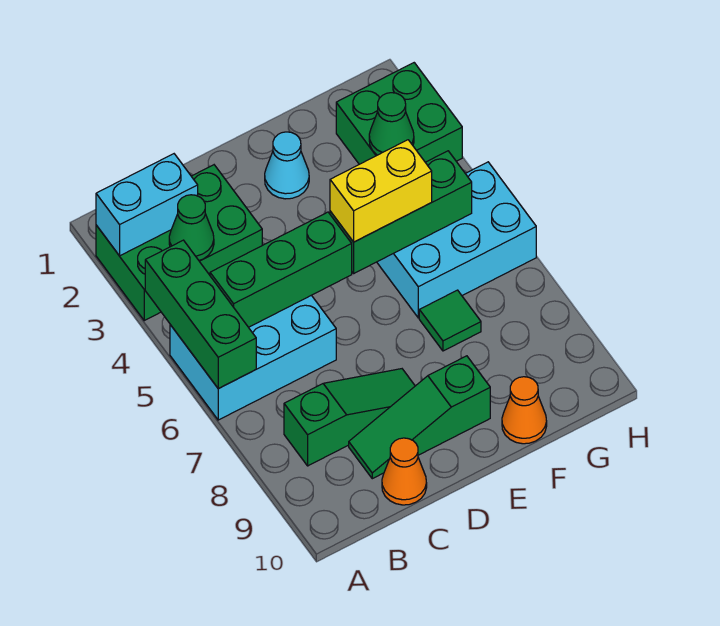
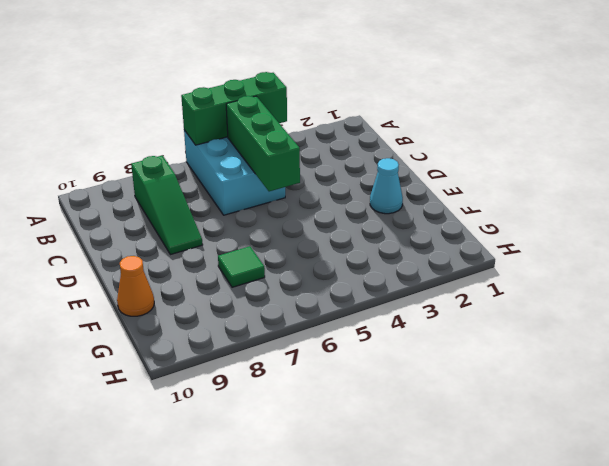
none -> green brick A2:C3 level 1
none -> green slope C9:E9 level 1 top E
none -> orange cone C10 level 1

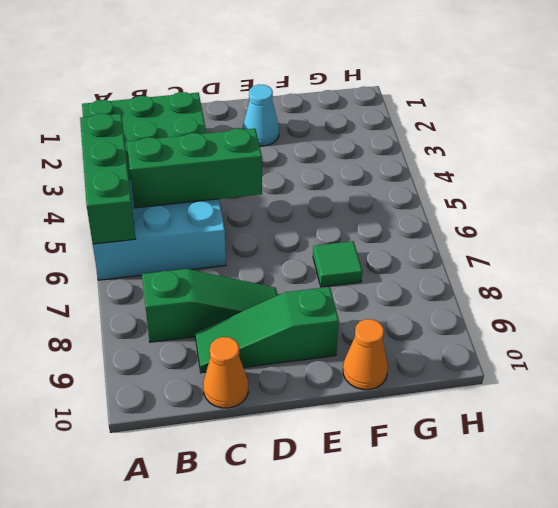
none -> cyan brick F5:H6 level 1
none -> green brick G2:H3 level 1
none -> cyan brick A2:B2 level 2

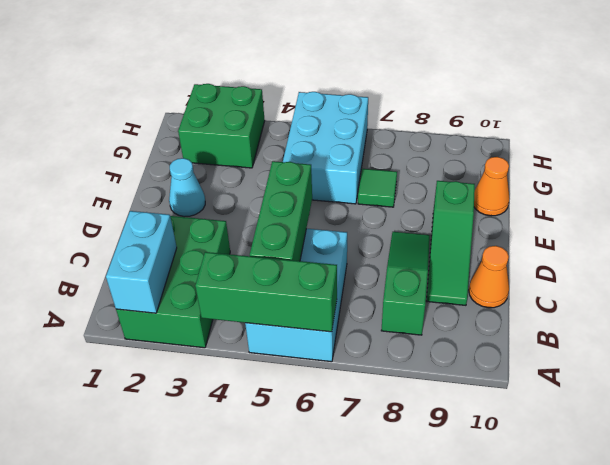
none -> green cone B3 level 2
none -> green brick E5:G5 level 2
none -> green cone G3 level 2

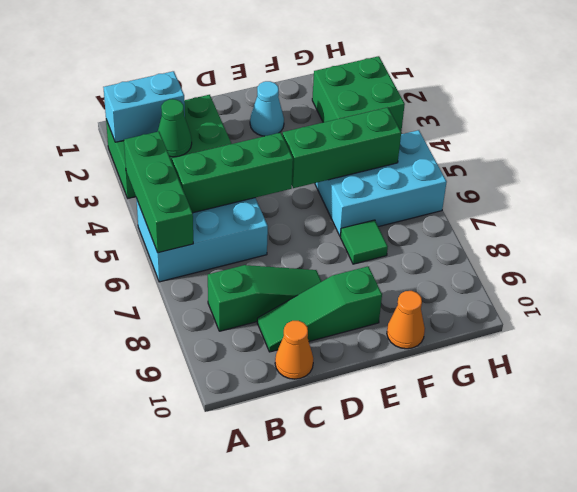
none -> green cone G3 level 2
none -> yellow brick E5:F5 level 3

